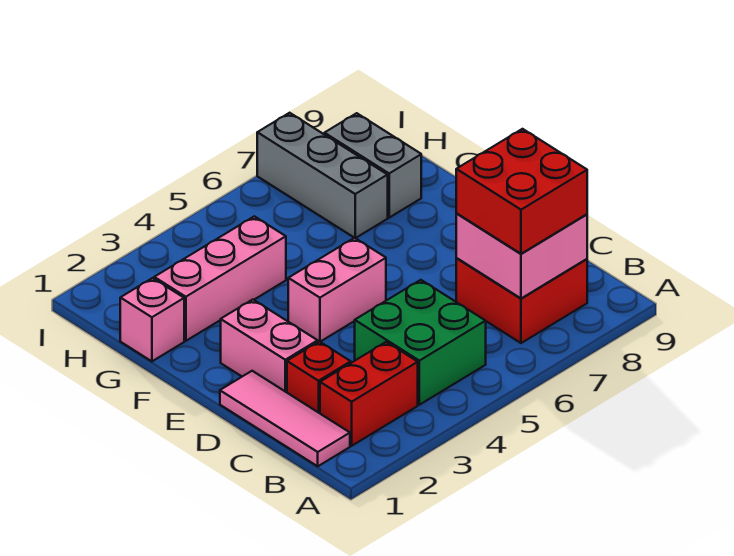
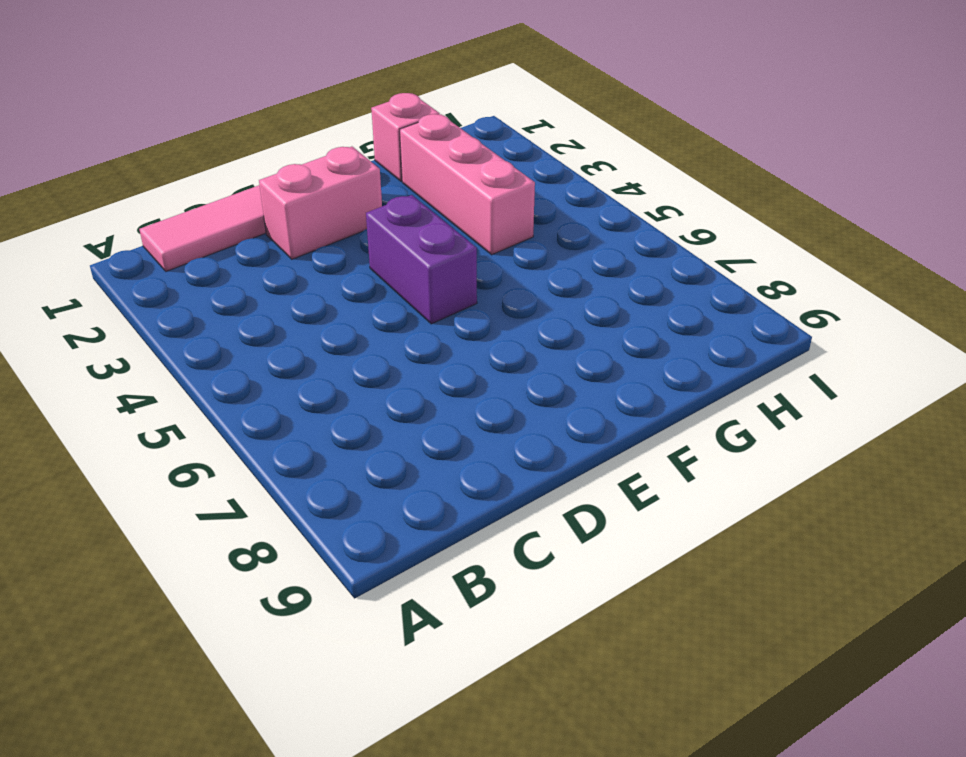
purple brick E4:E5 level 1 -> pink brick E4:E5 level 1
none -> red brick B2:B3 level 1
none -> green brick B4:C5 level 1
none -> red brick B7:C8 level 1

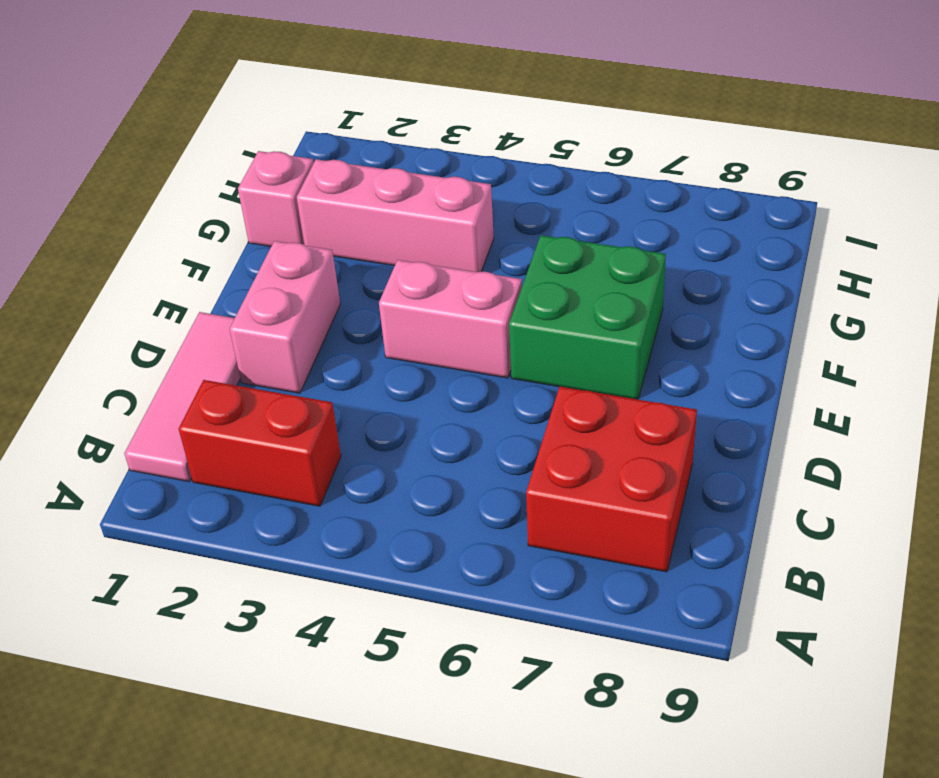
green brick E6:F7 level 1 -> green brick B4:C5 level 1
none -> red brick C2 level 1
none -> grey brick G7:I7 level 1
none -> grey brick G8:H8 level 1

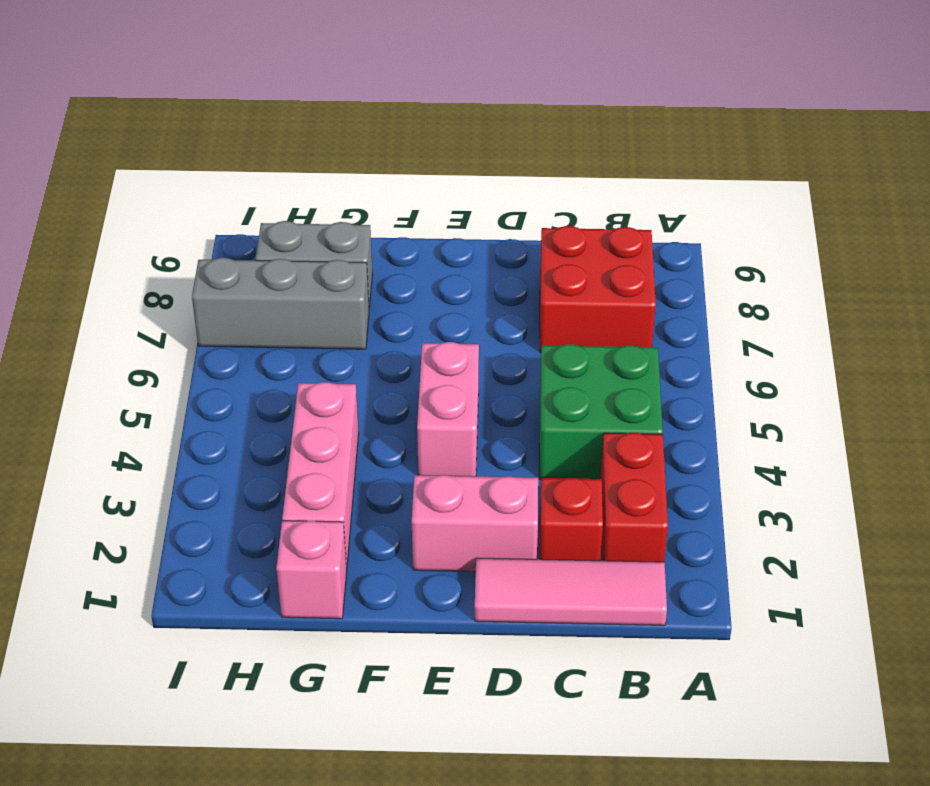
none -> pink brick B7:C8 level 2
none -> red brick B7:C8 level 3

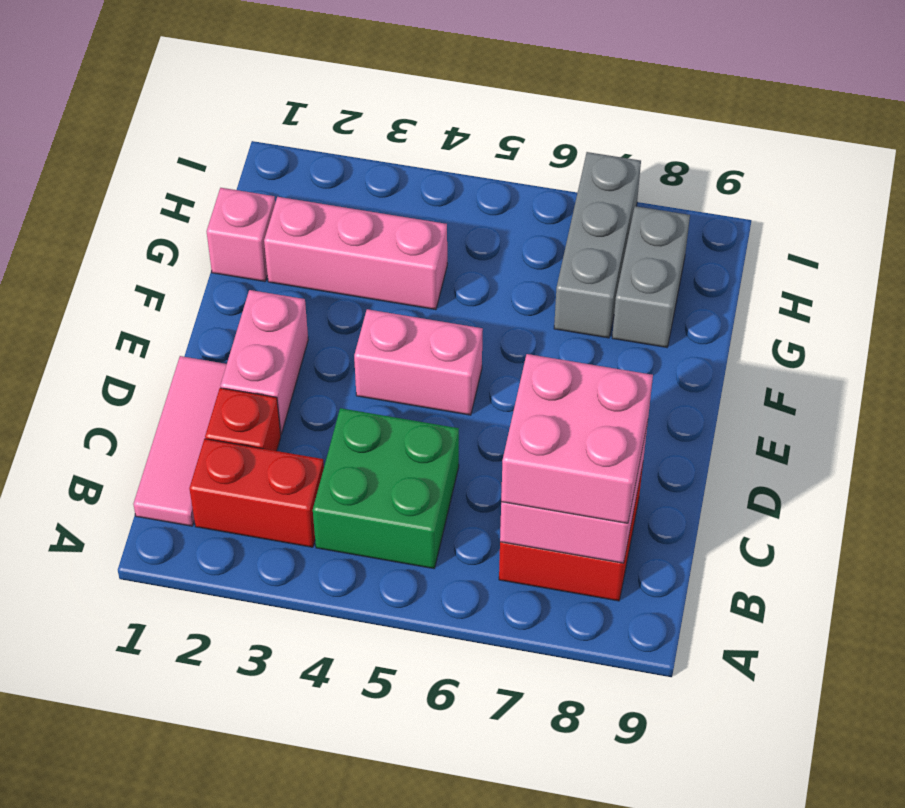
pink brick B7:C8 level 3 -> red brick B7:C8 level 3

